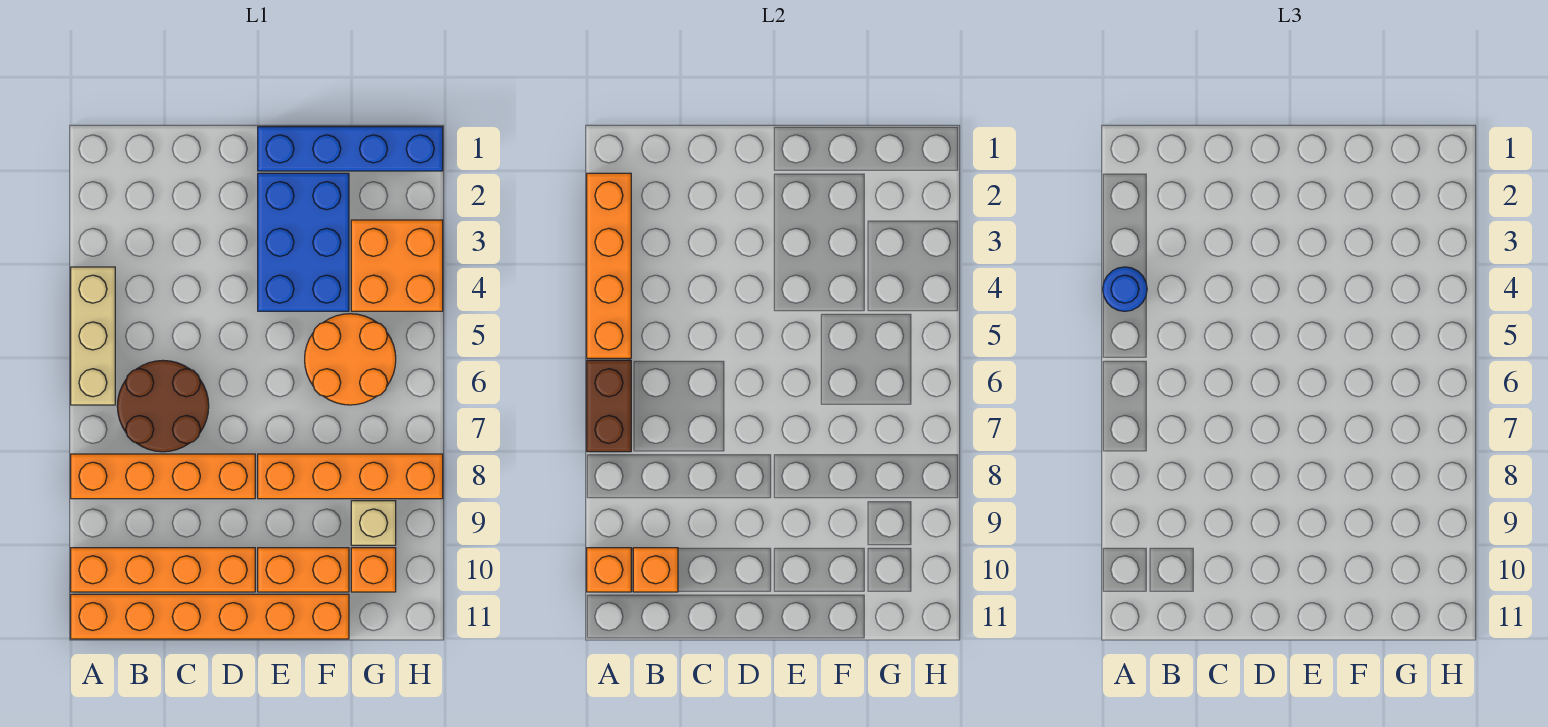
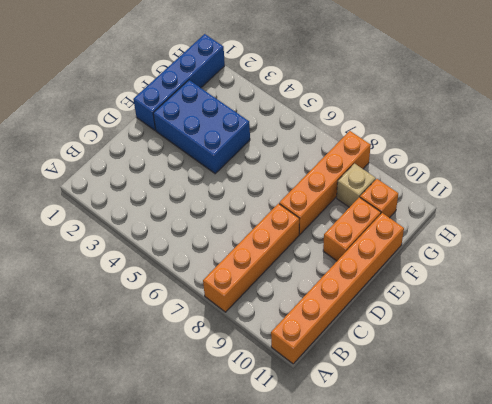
none -> tan brick A4:A6 level 1
none -> orange brick A10:D10 level 1
none -> brown round brick B6:C7 level 1

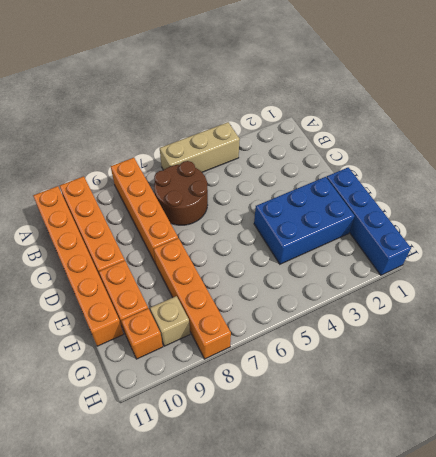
none -> orange round brick F5:G6 level 1
none -> orange brick G3:H4 level 1
none -> orange brick A2:A5 level 2

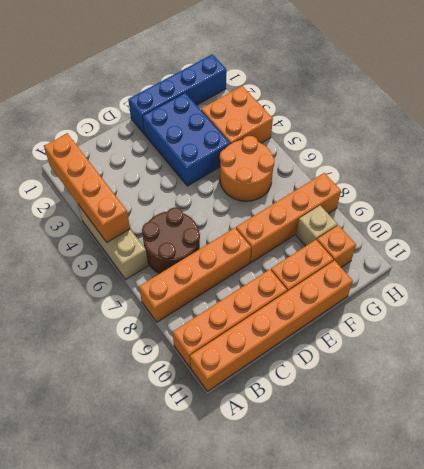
none -> brown brick A6:A7 level 2
none -> orange brick A10 level 2
none -> orange brick B10 level 2

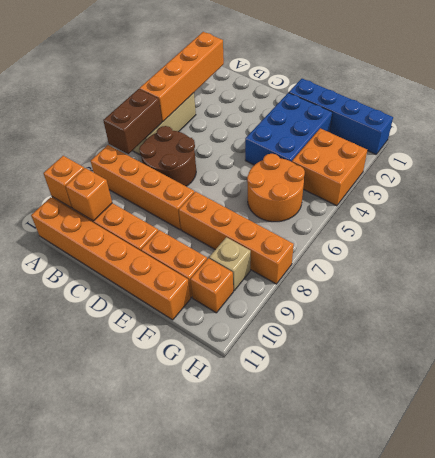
none -> blue round brick A4 level 3

